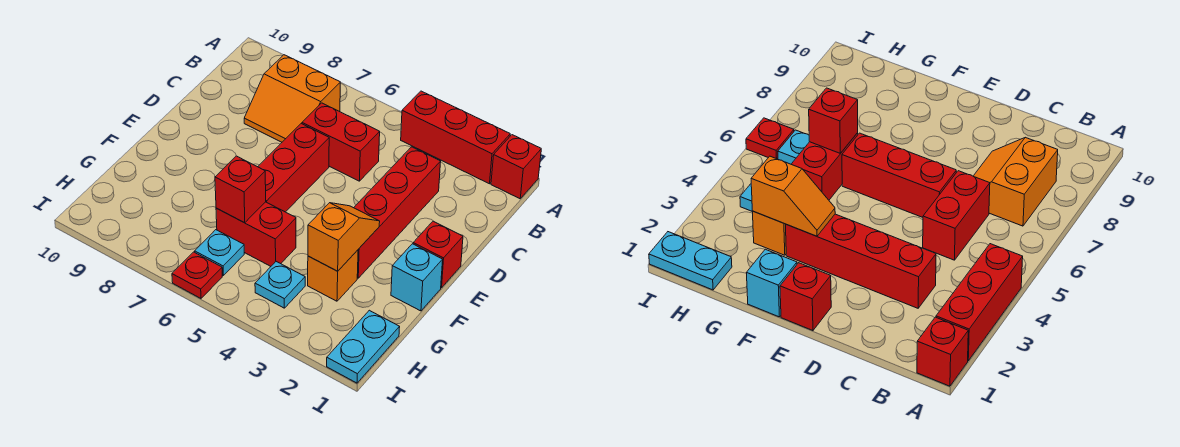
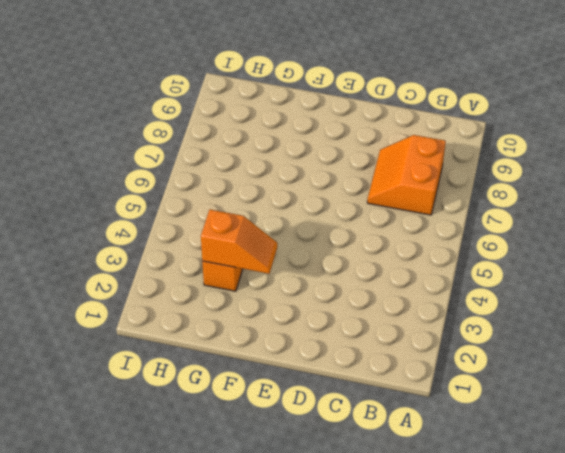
none -> red brick A1 level 1
none -> red brick A2:A4 level 1
none -> red brick C3:F3 level 1

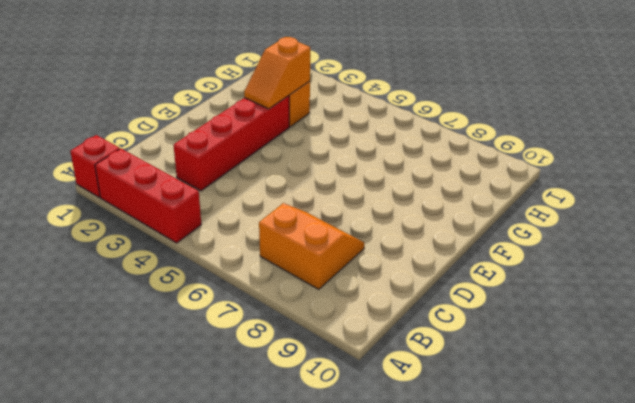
none -> red brick C5:C6 level 1
none -> red brick D6:F6 level 1
none -> red brick E1 level 1

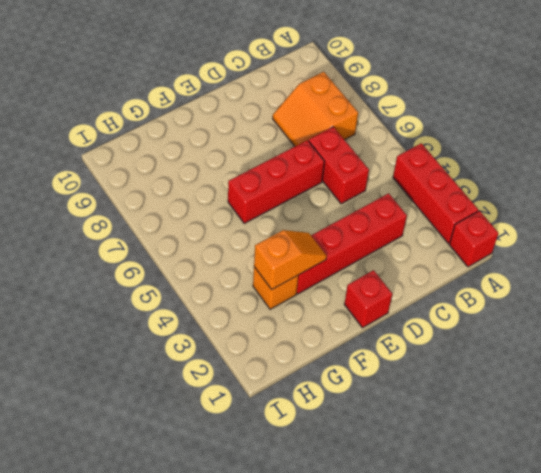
none -> cyan brick F1 level 1
none -> red brick G5:G6 level 1
none -> cyan plate H1:I1 level 1

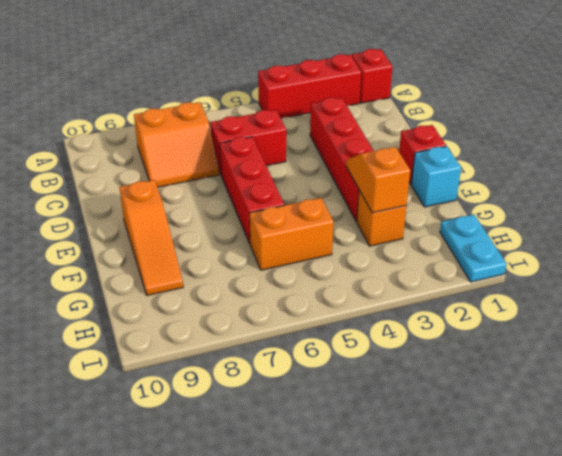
orange slope E9:G9 level 1 top E -> none
orange brick G5:G6 level 1 -> red brick G5:G6 level 1
none -> cyan plate H4 level 1
none -> cyan plate H6 level 1
none -> red plate I6 level 1

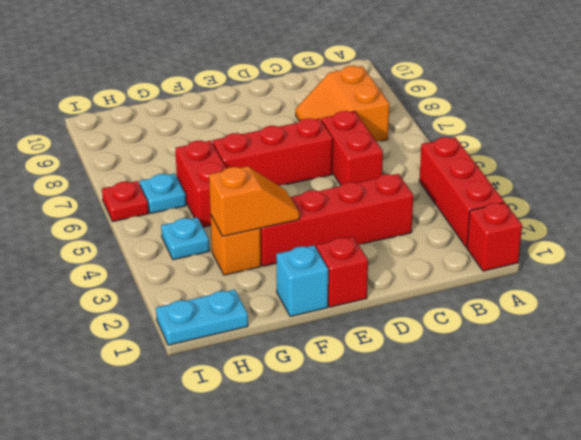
none -> red brick G6 level 2

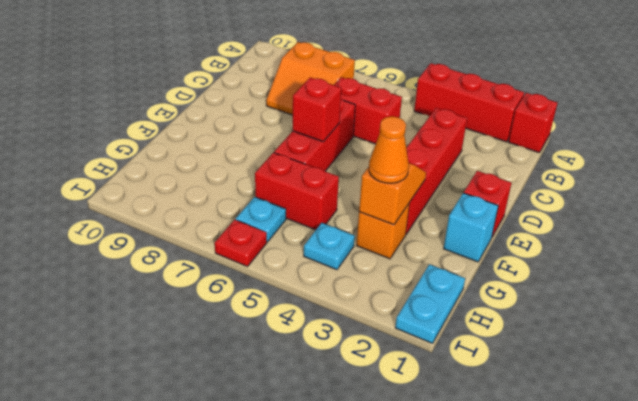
red brick E6 level 2 -> red brick G6 level 2
orange cone G3 level 3 -> none

